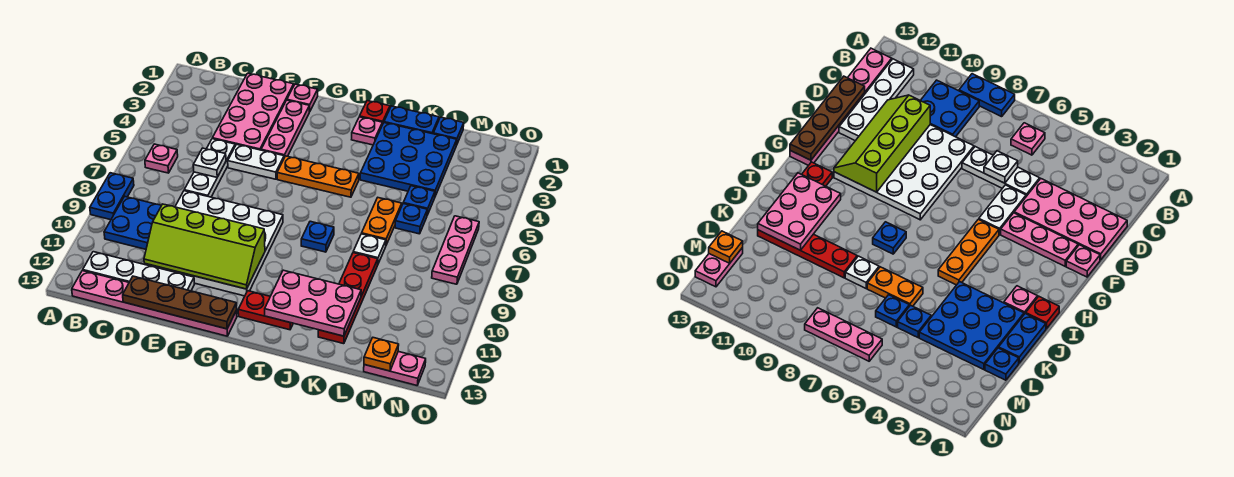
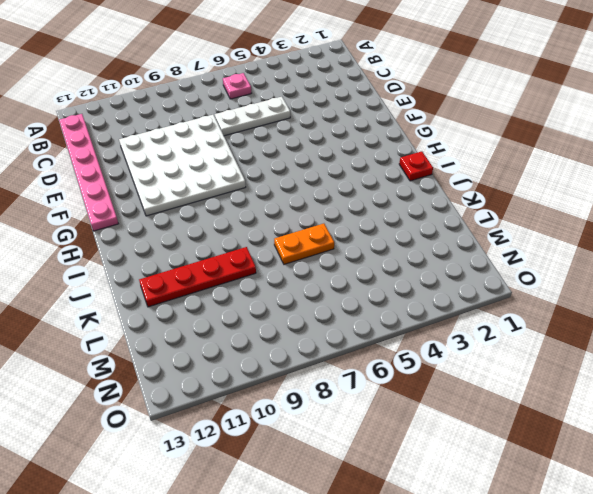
none -> blue plate A8:A9 level 1
none -> blue plate B9:C10 level 1
none -> white plate B12:E12 level 1
none -> pink plate D1:E4 level 1

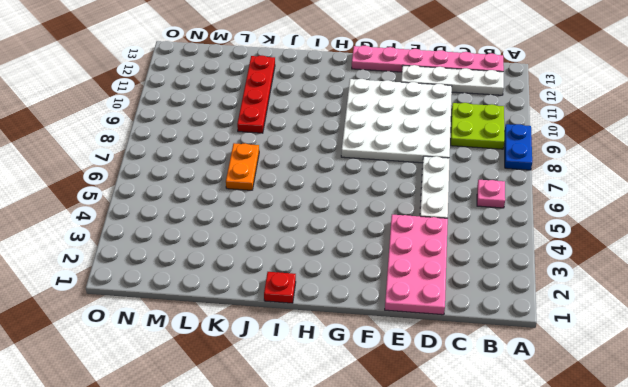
lime plate B9:C10 level 1 -> blue plate B9:C10 level 1
none -> white plate E5:F5 level 1
none -> pink plate F1 level 1
none -> pink plate F2:F4 level 1
none -> orange plate G5:I5 level 1

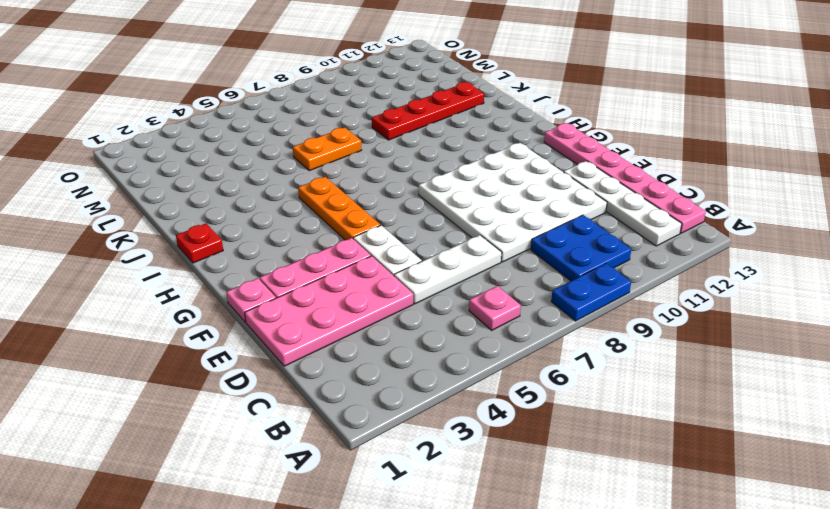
none -> red plate H12:I12 level 1
none -> pink plate I2 level 1
none -> blue plate I8 level 1
none -> blue plate J1:K1 level 1

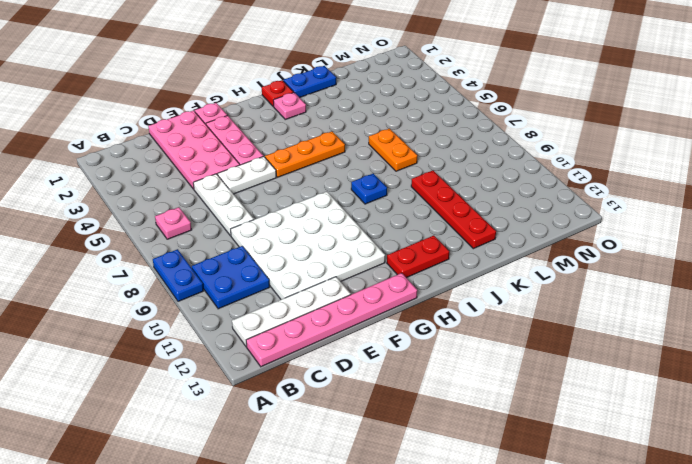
none -> blue plate J2:L4 level 1
none -> white plate K8 level 1
none -> blue plate L1 level 1
none -> blue plate L5 level 1

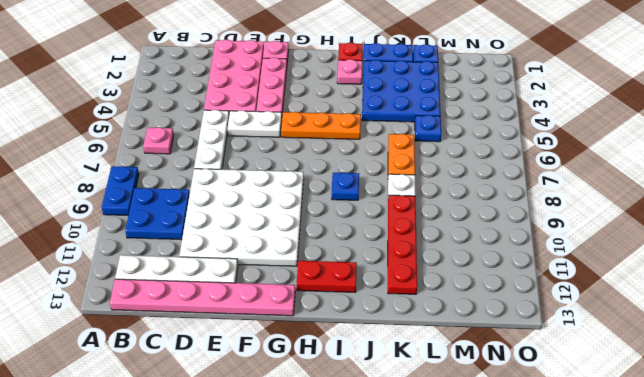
none -> blue plate L6 level 1
none -> pink plate M13:N13 level 1
none -> pink plate N6:N8 level 1
none -> white plate D6 level 2

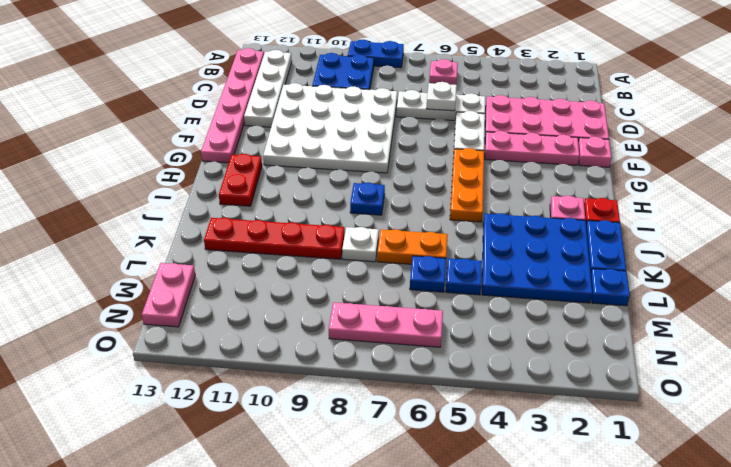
none -> lime slope D10:G11 level 2 top 10
none -> brown plate D13:G13 level 2
none -> pink plate I11:K12 level 2
none -> orange plate M13 level 2

